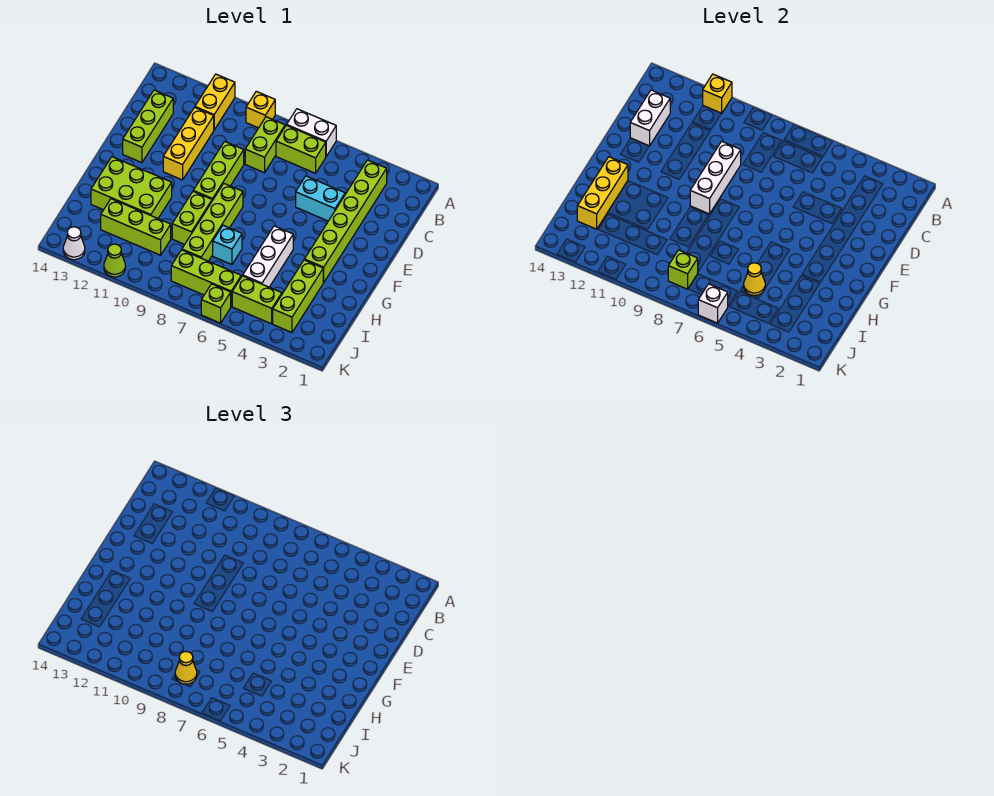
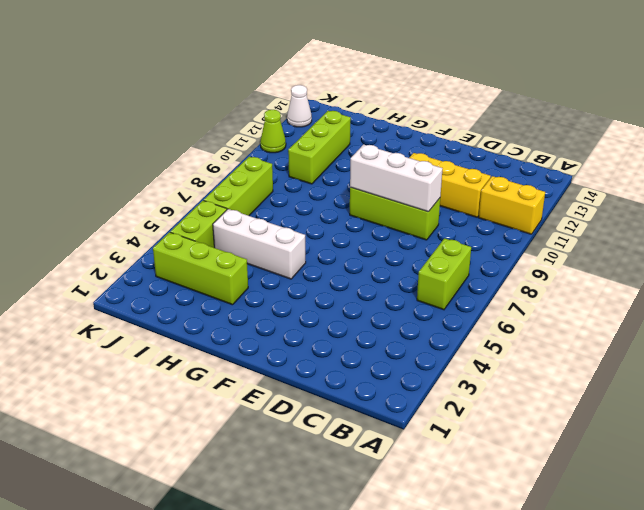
none -> white brick A6:A7 level 1
none -> yellow brick A9 level 1
none -> lime brick B3:G3 level 1
none -> lime brick B8:C8 level 1

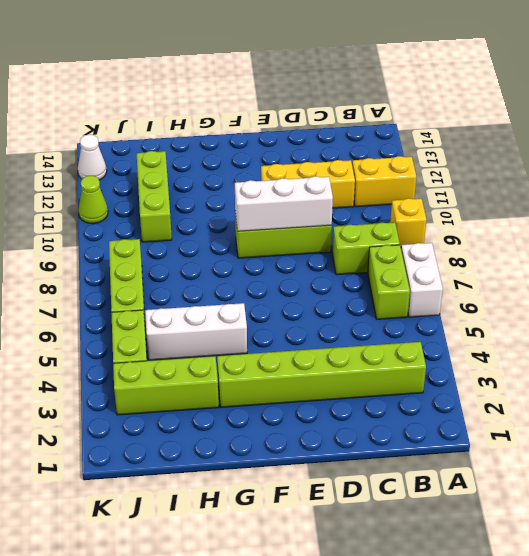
none -> lime brick C13:E13 level 1
none -> cyan brick D4:D5 level 1
none -> lime brick F8:I8 level 1
none -> lime brick G9:H9 level 1

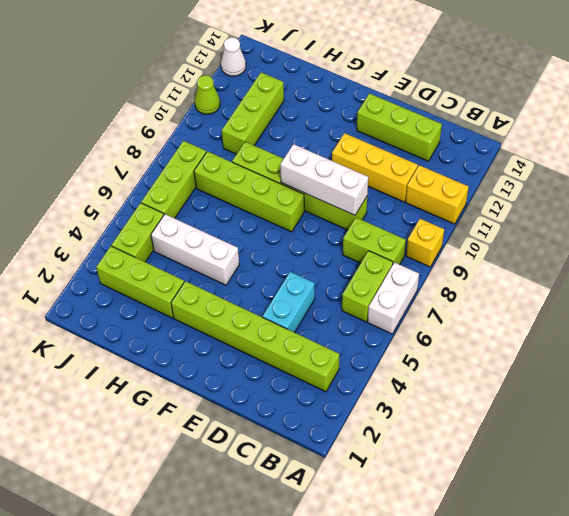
none -> lime brick G11:H13 level 1
none -> cyan brick H7 level 1
none -> lime brick K6 level 1
none -> yellow brick A11 level 2

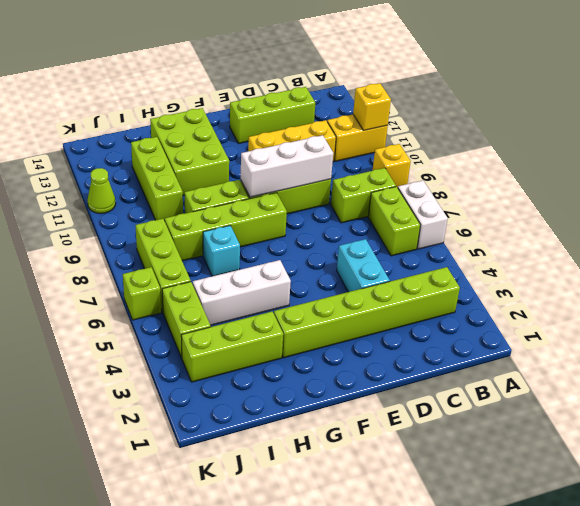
none -> white cone K13 level 1
none -> white brick C13:D13 level 2
none -> yellow brick G13:I13 level 2
none -> yellow cone I5 level 2

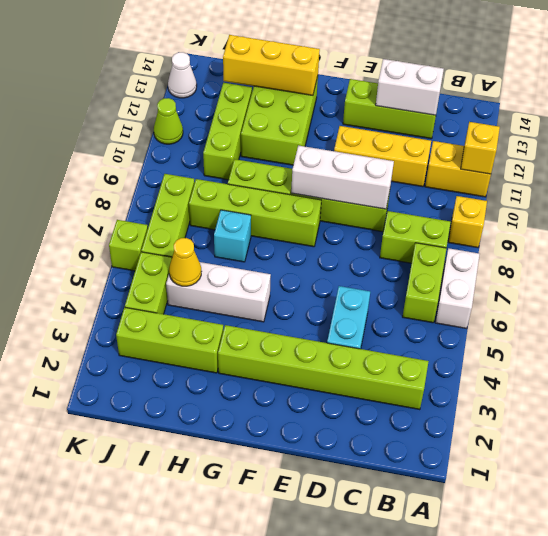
none -> lime brick J8 level 2
none -> white brick K6 level 2
none -> yellow cone J8 level 3

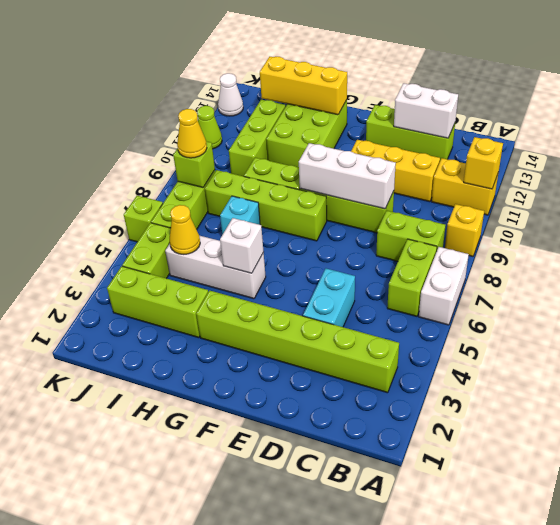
white brick G5 level 2 -> white brick K6 level 2

